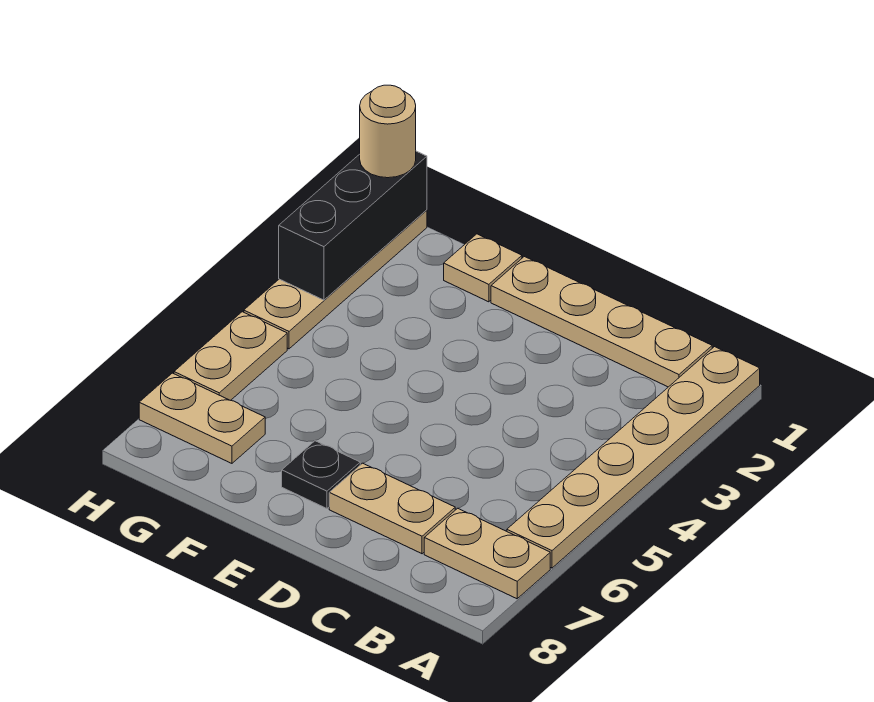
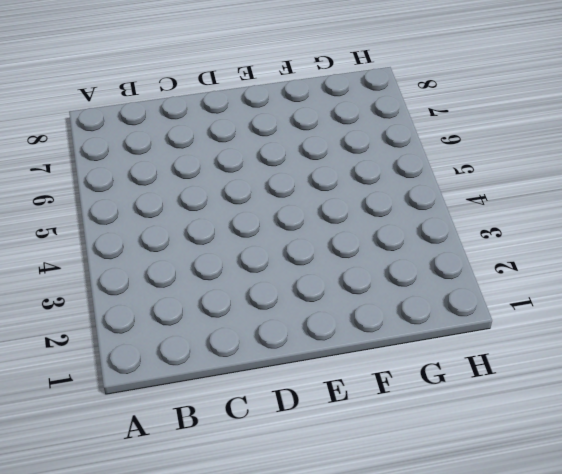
none -> tan plate A1:A6 level 1
none -> tan plate A7:B7 level 1

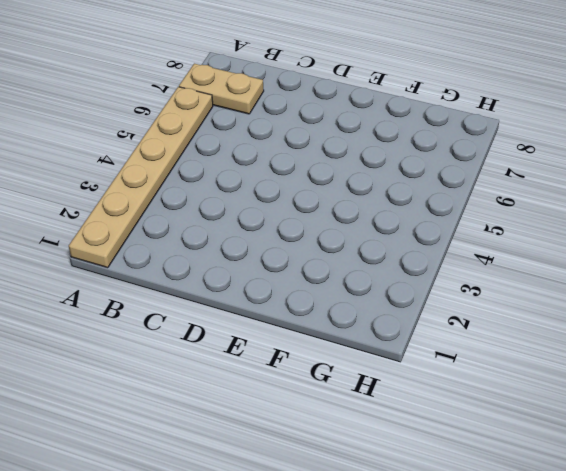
none -> tan plate B1:E1 level 1
none -> tan plate C7:D7 level 1

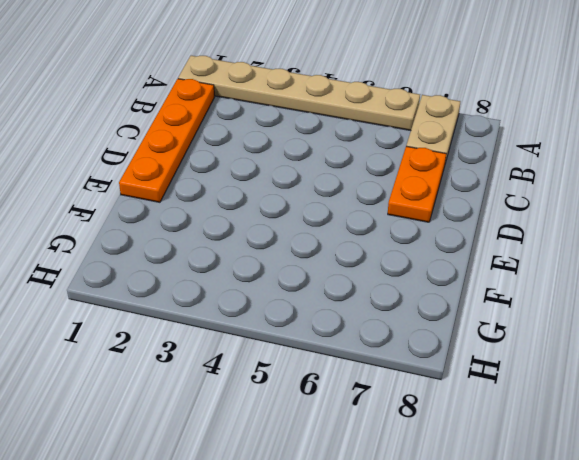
orange plate B1:E1 level 1 -> tan plate B1:E1 level 1
orange plate C7:D7 level 1 -> tan plate C7:D7 level 1
none -> black plate E7 level 1
none -> tan plate F1 level 1

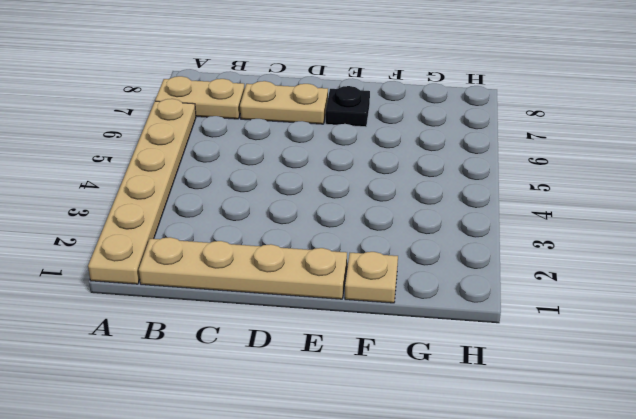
none -> tan plate G7:H7 level 1
none -> tan plate H1:H4 level 1

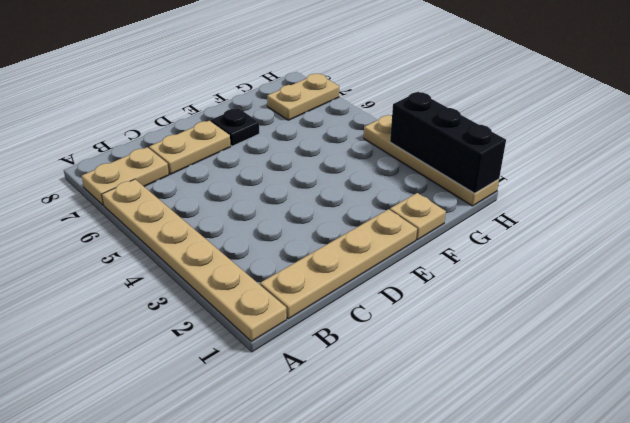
none -> tan plate H5:H6 level 1
none -> tan round brick H1 level 3

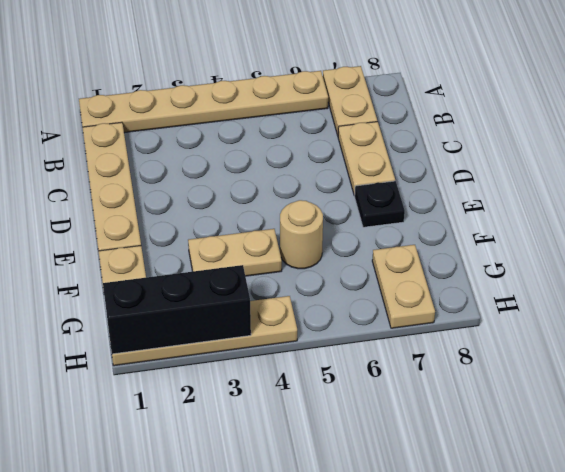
tan plate F3:F4 level 1 -> tan plate H5:H6 level 1
tan round brick F5 level 1 -> tan round brick H1 level 3

